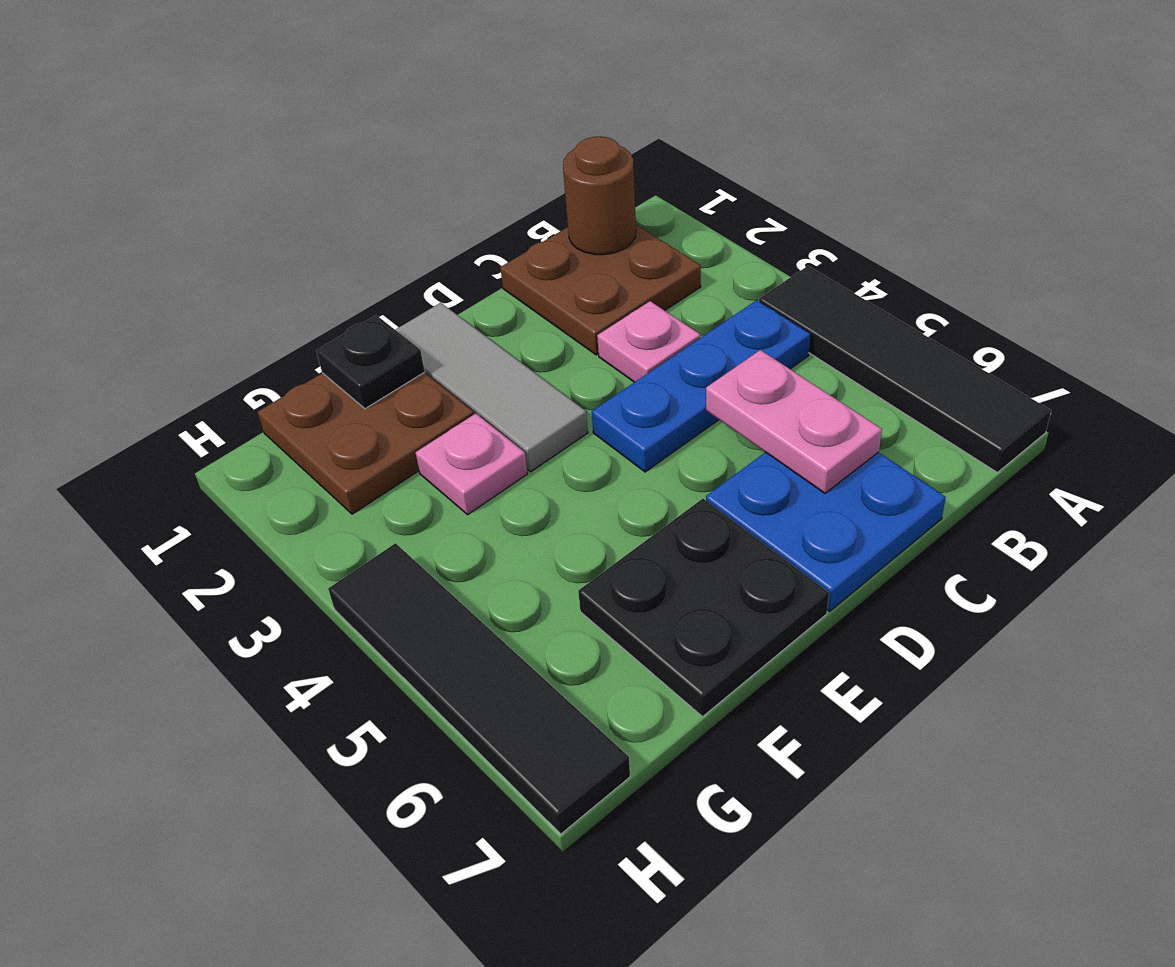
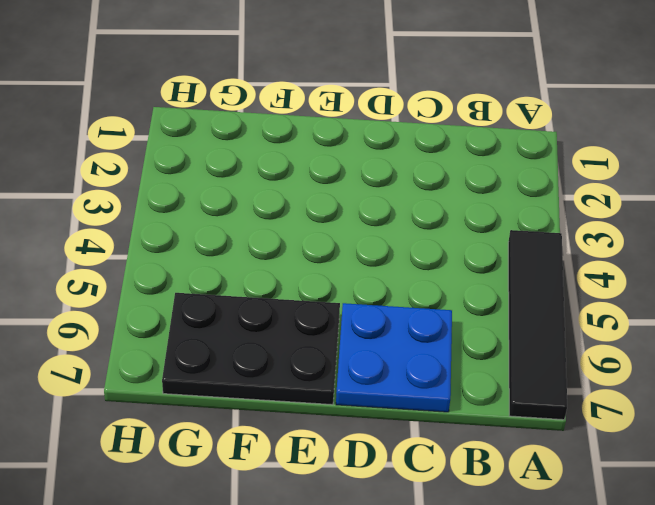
black plate E6:G7 level 1 -> black plate E6:F7 level 1
none -> brown plate B1:C2 level 1
none -> blue plate B4:D4 level 1
none -> pink plate C3 level 1

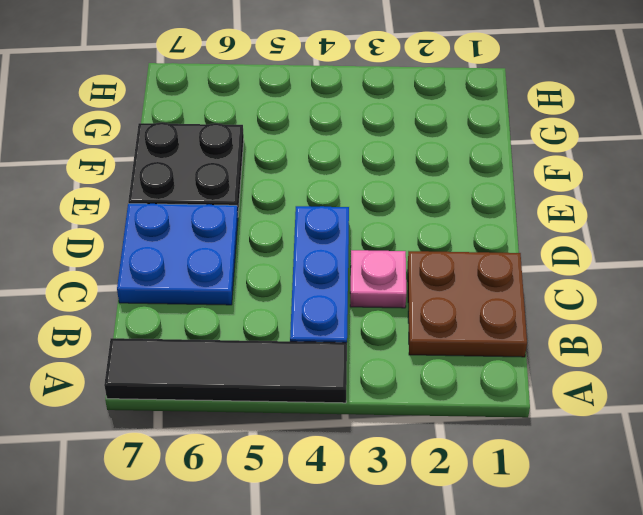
none -> grey tile E1:E3 level 1
none -> brown plate F1:G2 level 1
none -> pink plate F3 level 1

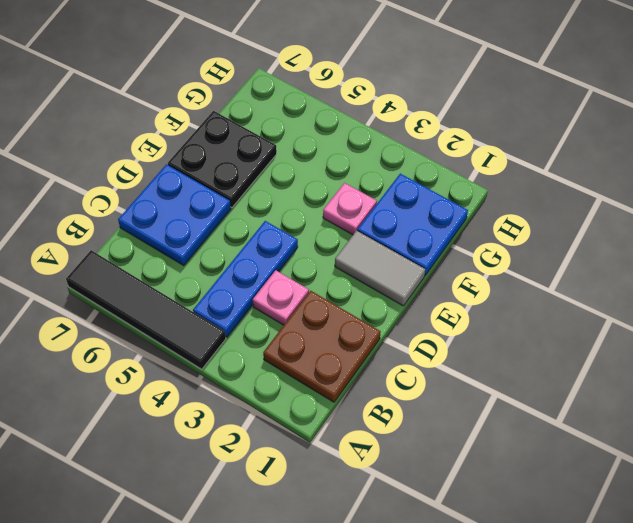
grey tile E1:E2 level 1 -> grey tile E1:E3 level 1
blue plate F1:G2 level 1 -> brown plate F1:G2 level 1
none -> black tile H4:H7 level 1
none -> brown round brick B1 level 2
none -> pink plate C5:C6 level 2

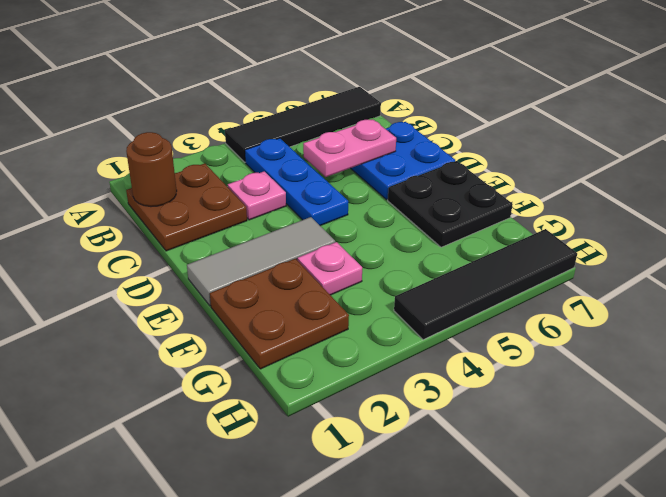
none -> black plate F1 level 2

